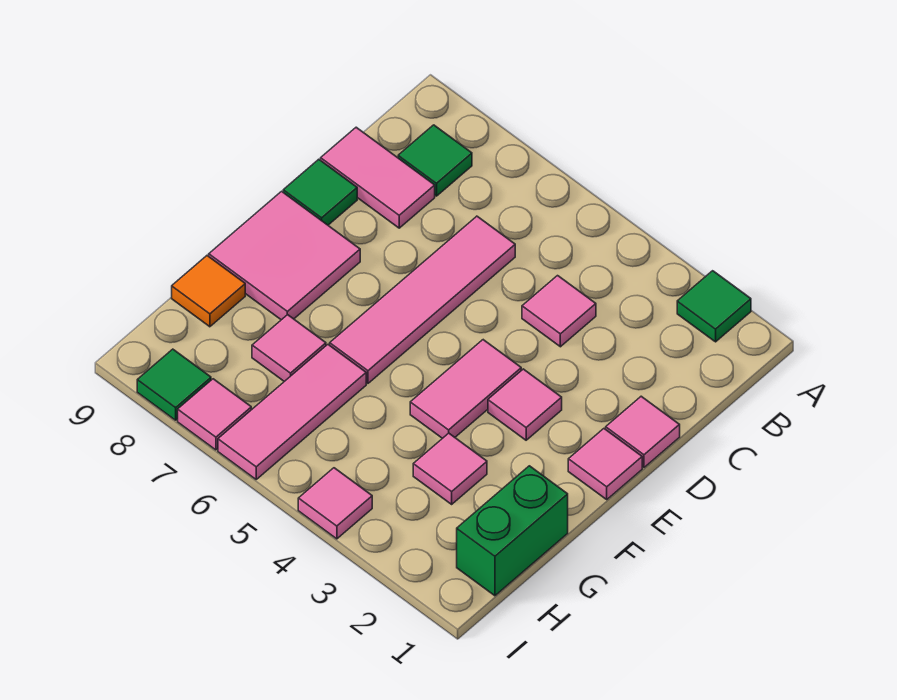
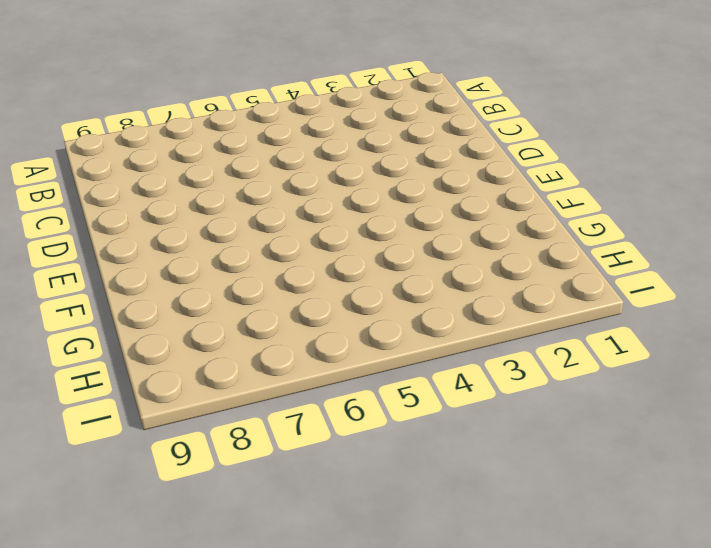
none -> green tile A2 level 1
none -> green tile B8 level 1
none -> pink tile C4 level 1

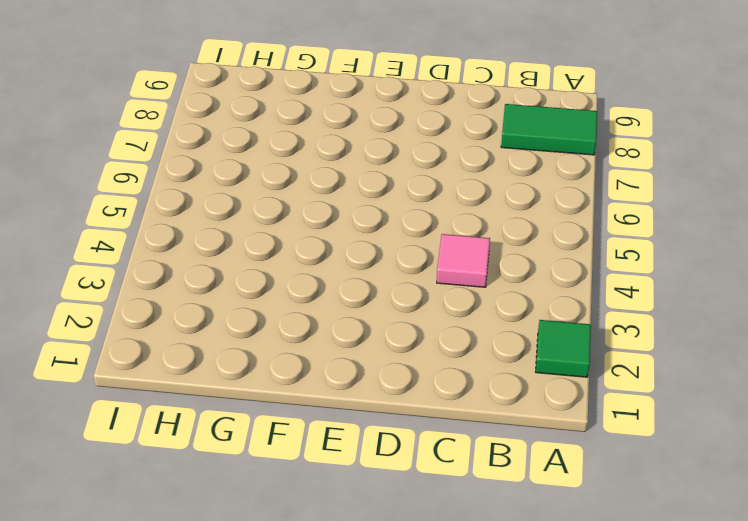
green tile A8:B8 level 1 -> green tile B8 level 1
none -> pink tile C6:F6 level 1
none -> pink tile C8:C9 level 1
none -> pink tile D1 level 1

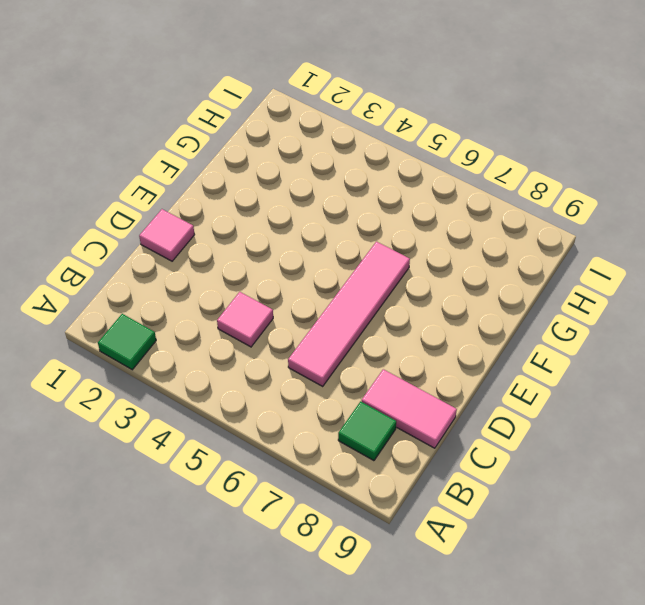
none -> green tile D9 level 1
none -> pink tile E1 level 1
none -> pink tile E3 level 1

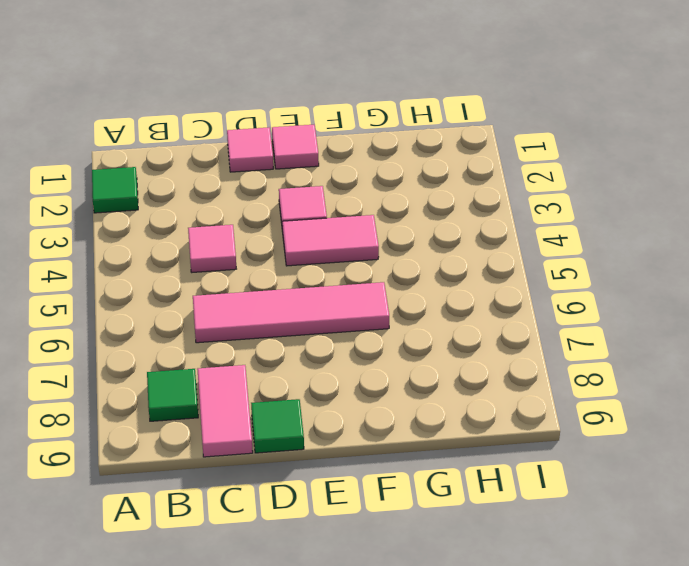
none -> pink tile E8:F9 level 1
none -> green brick G1:H1 level 1
none -> pink tile G3 level 1

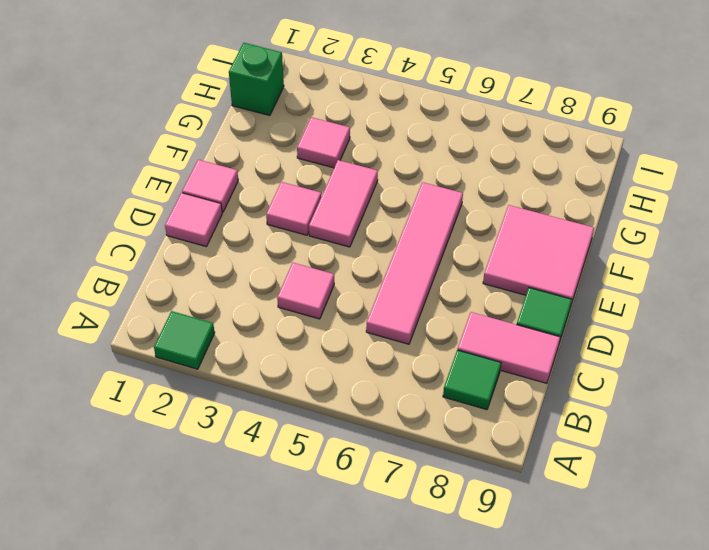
green brick H1 level 1 -> green brick G1:H1 level 1
none -> pink tile G6:I6 level 1
none -> pink tile G7 level 1
none -> orange tile G9 level 1

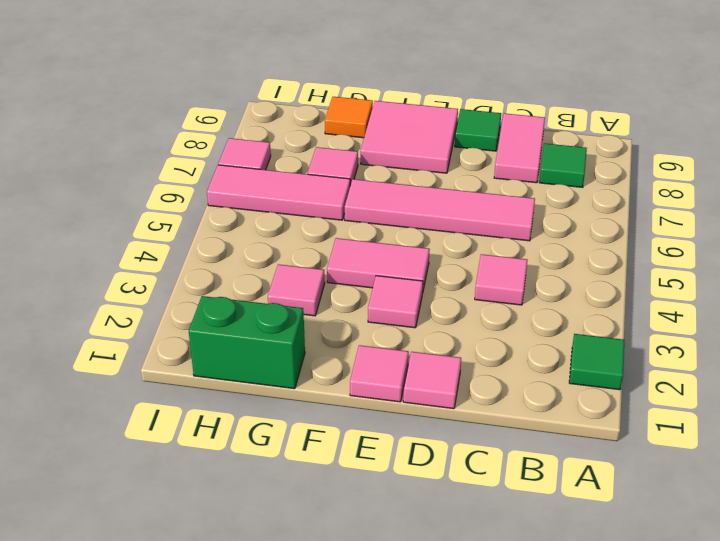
none -> pink tile I4 level 1
none -> green tile I8 level 1

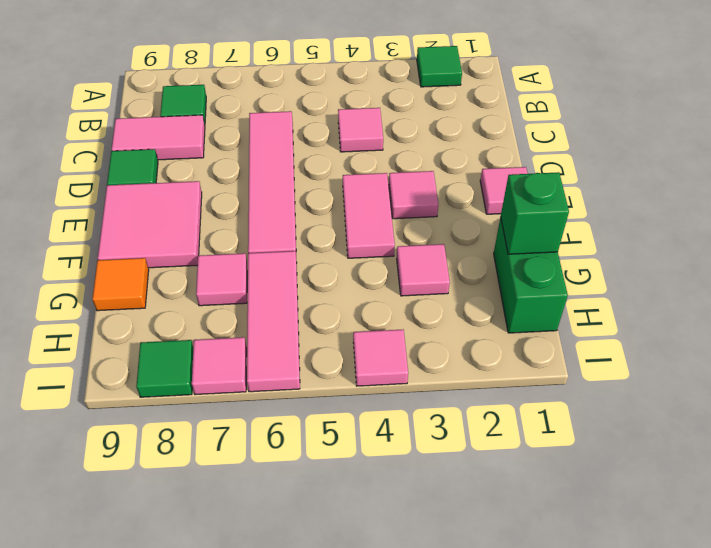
green brick G1 level 2 -> none
none -> pink tile D1 level 1

